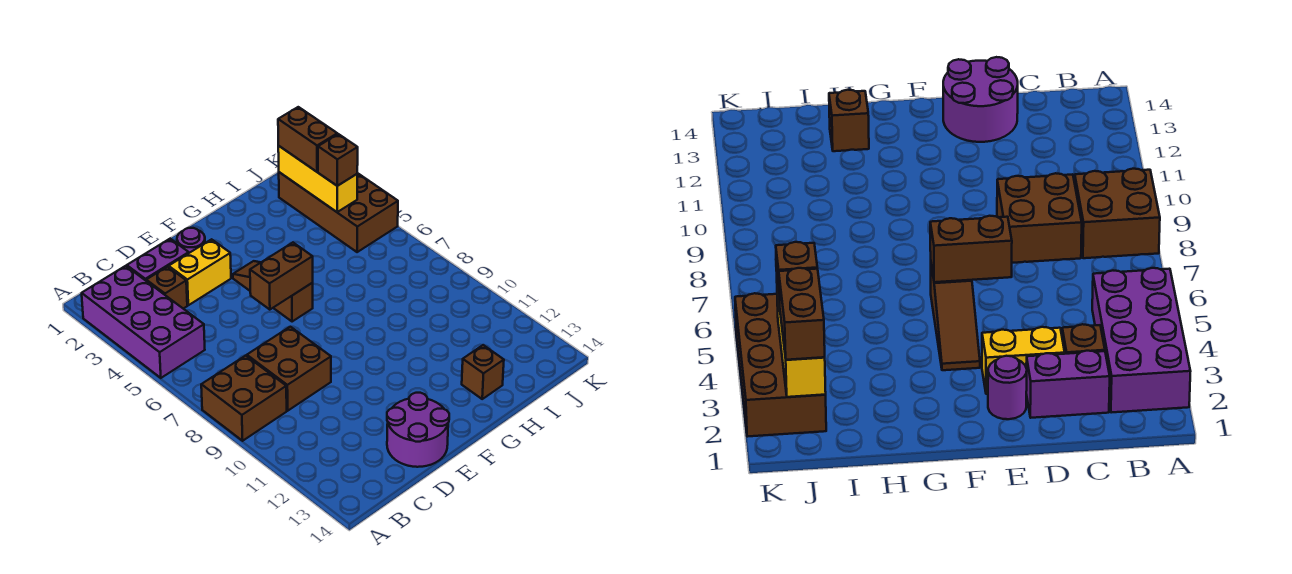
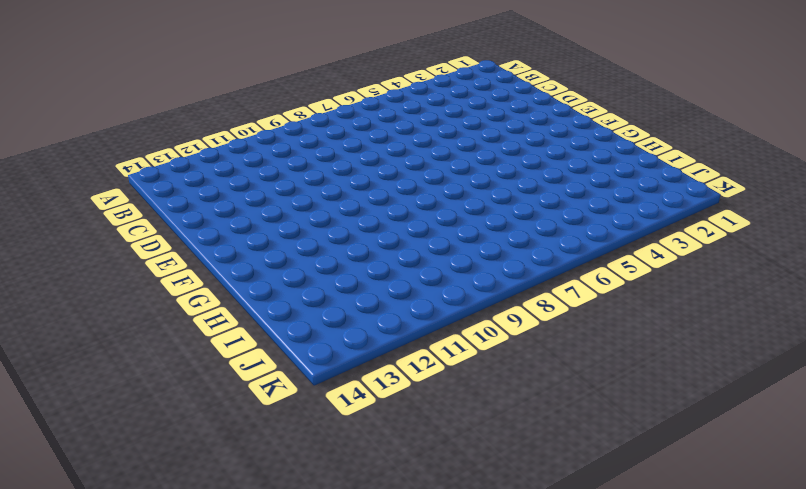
none -> purple brick A2:B5 level 1
none -> brown brick A8:B9 level 1
none -> purple brick C2:D2 level 1

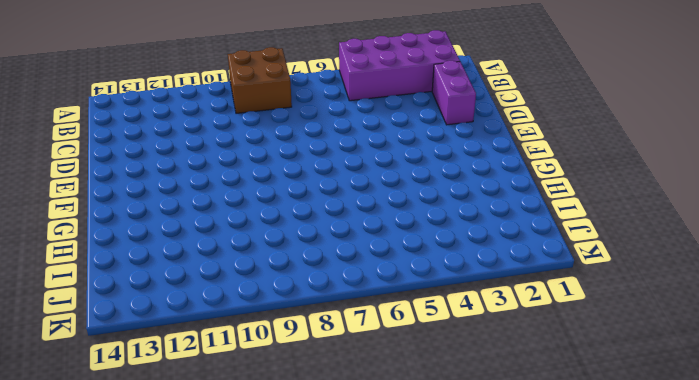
none -> brown brick C3 level 1
none -> brown brick C8:D9 level 1
none -> yellow brick D3:E3 level 1

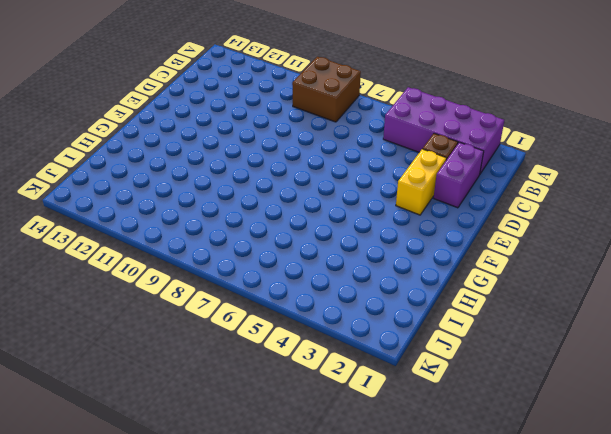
none -> brown brick C8:D9 level 1
none -> purple round brick D13:E14 level 1
none -> purple round brick E2 level 1

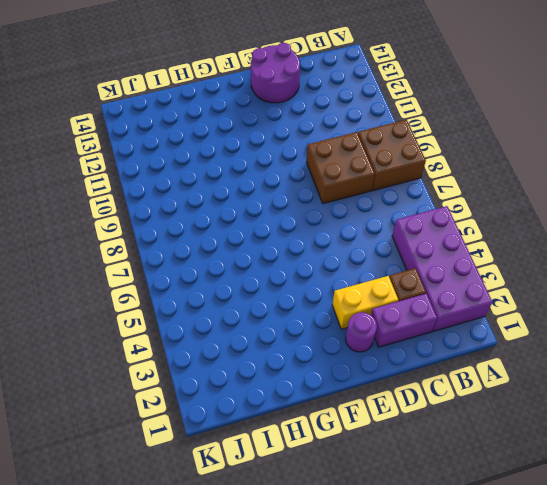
none -> brown slope F4:F6 level 1 top 6
none -> brown brick H13 level 1
none -> brown brick J2:K5 level 1

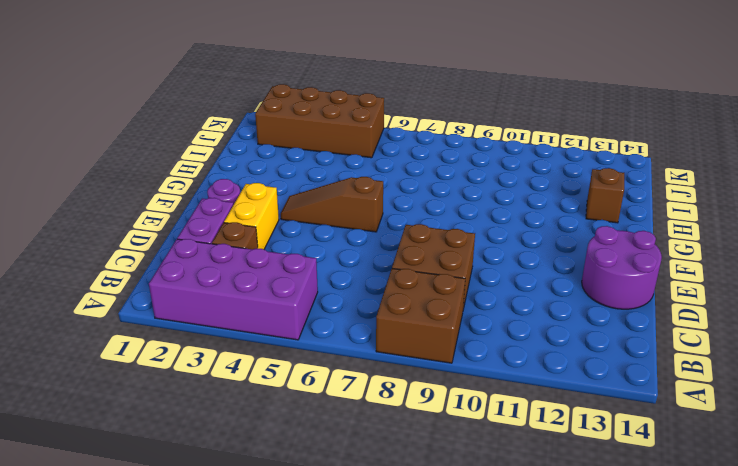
none -> brown brick E6:F6 level 2
none -> yellow brick J2:J4 level 2
none -> brown brick J2:J3 level 3

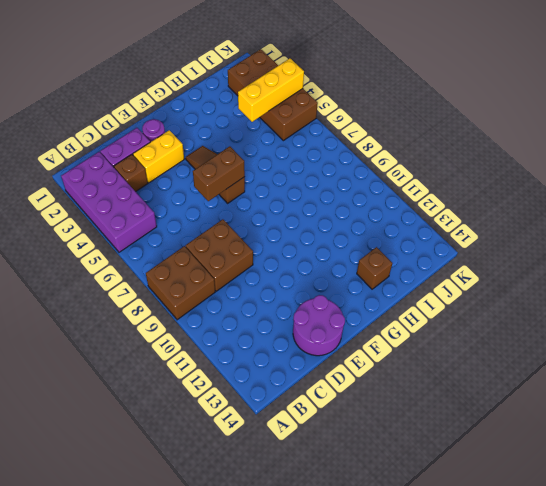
yellow brick I4:K4 level 2 -> yellow brick J2:J4 level 2
none -> brown brick J2:J3 level 3
none -> brown brick J4 level 3

